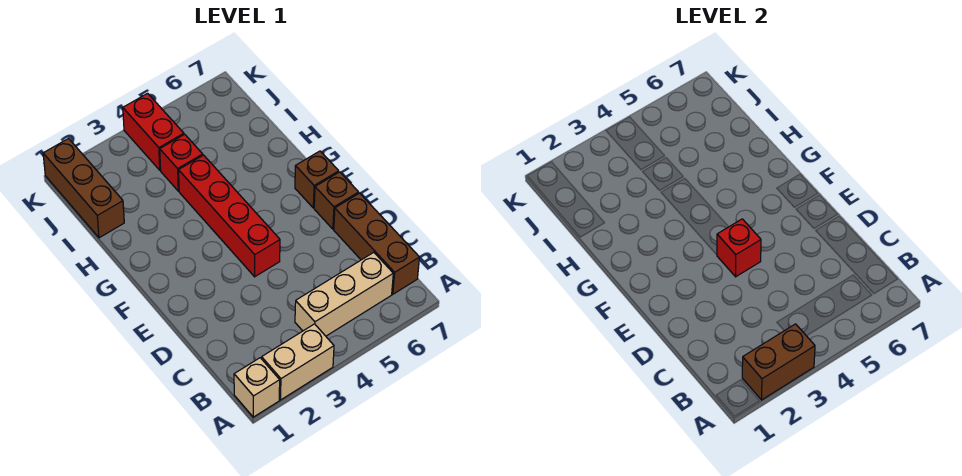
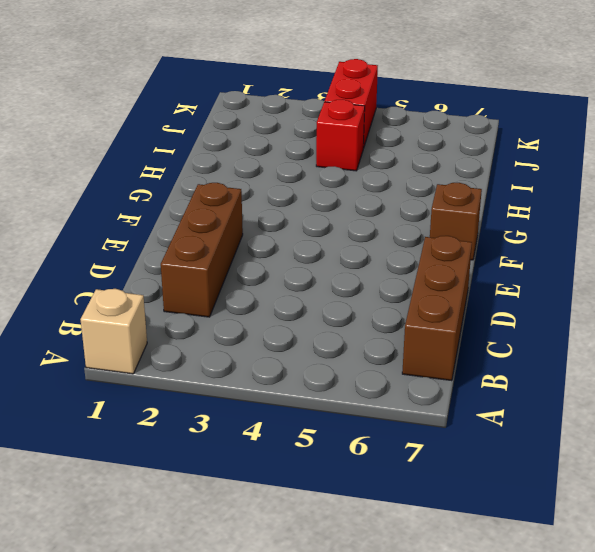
brown brick C2:E2 level 1 -> brown brick I1:K1 level 1
none -> tan brick A2:A3 level 1
none -> tan brick B4:B6 level 1
none -> red brick E4:H4 level 1

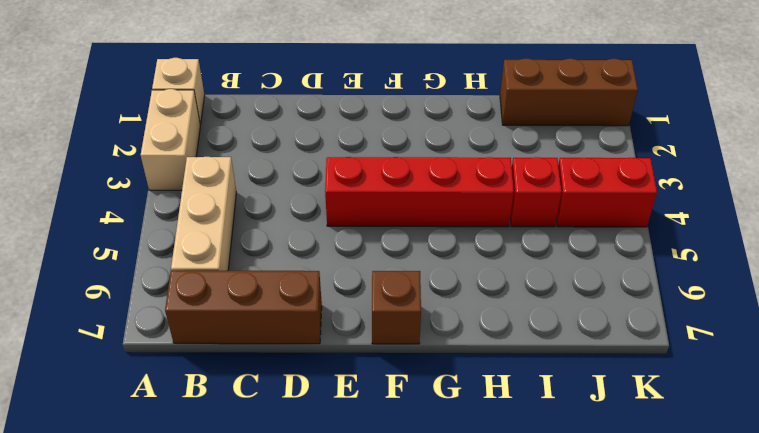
none -> brown brick E7 level 1
none -> brown brick A2:A3 level 2
none -> red brick E4 level 2

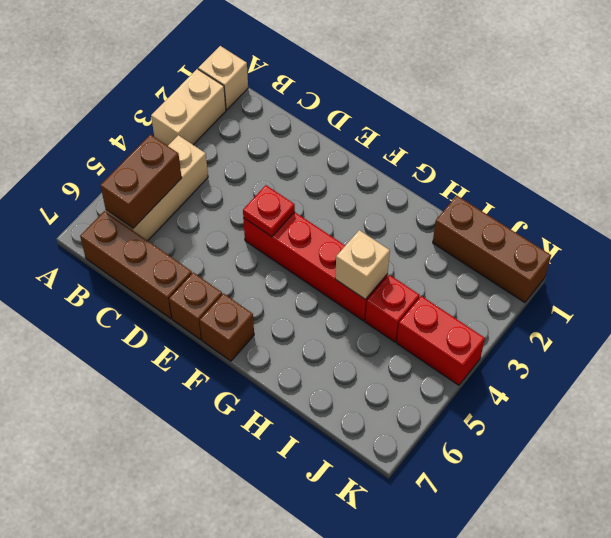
brown brick B5:B6 level 2 -> brown brick A2:A3 level 2
red plate E4 level 2 -> red brick E4 level 2
tan brick H4 level 2 -> none

